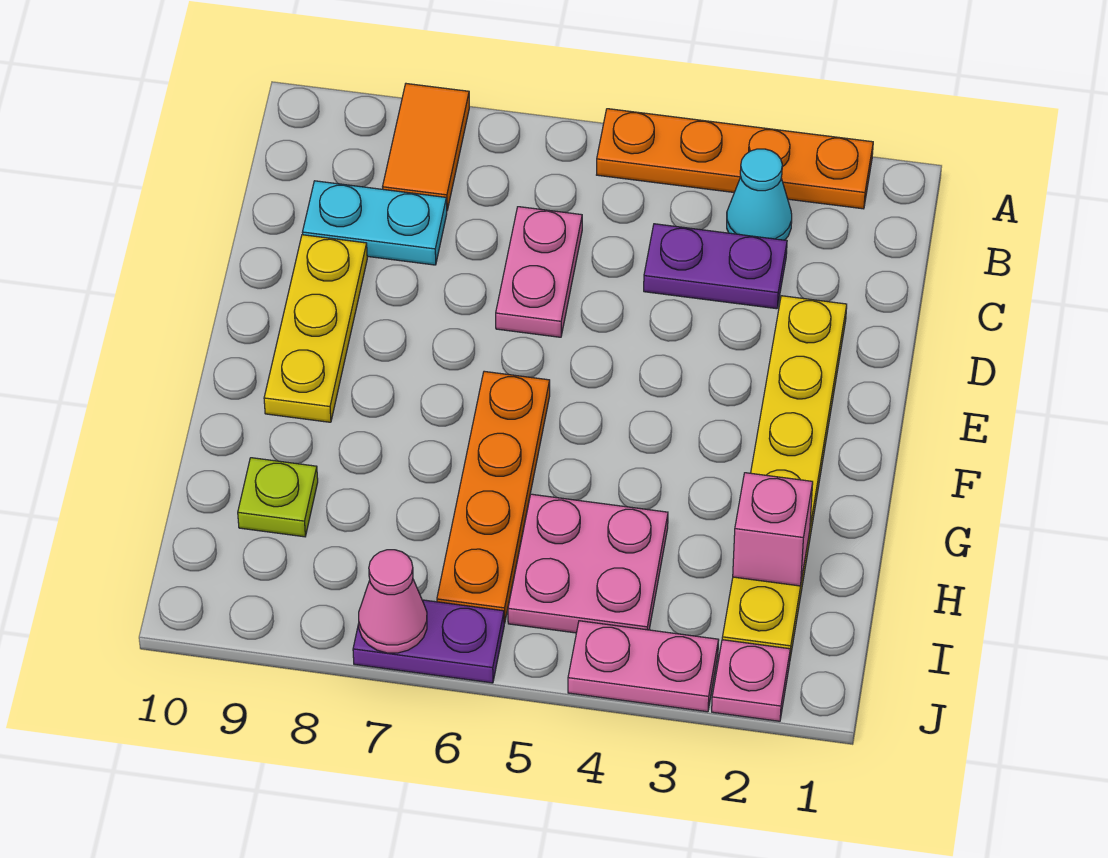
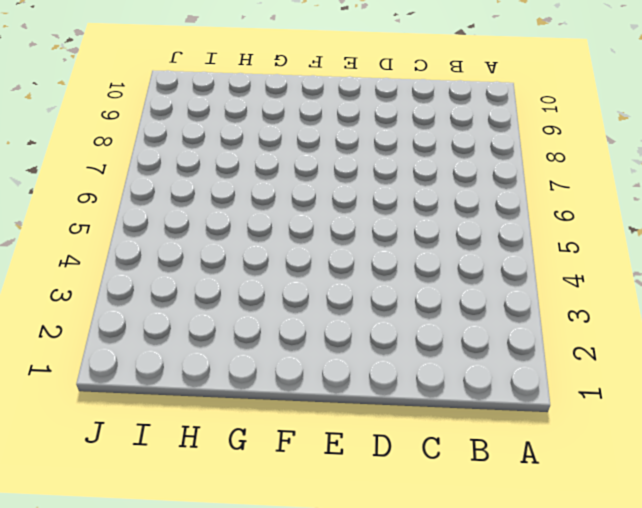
none -> orange plate A2:A5 level 1
none -> orange tile A8:B8 level 1
none -> cyan cone B3 level 1

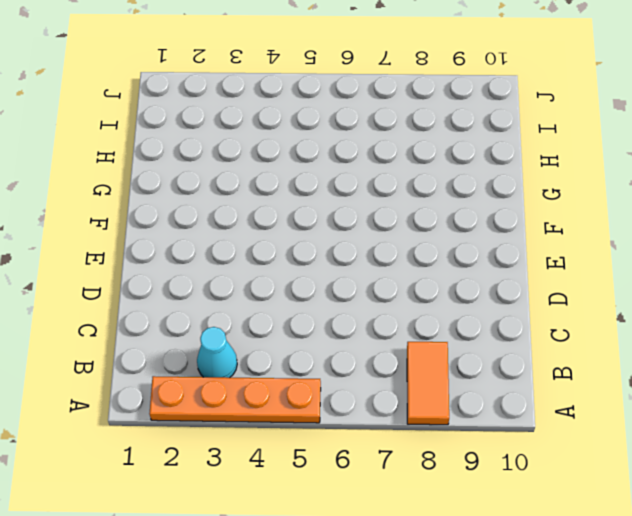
none -> purple plate C3:C4 level 1
none -> pink plate C6:D6 level 1
none -> cyan plate C8:C9 level 1

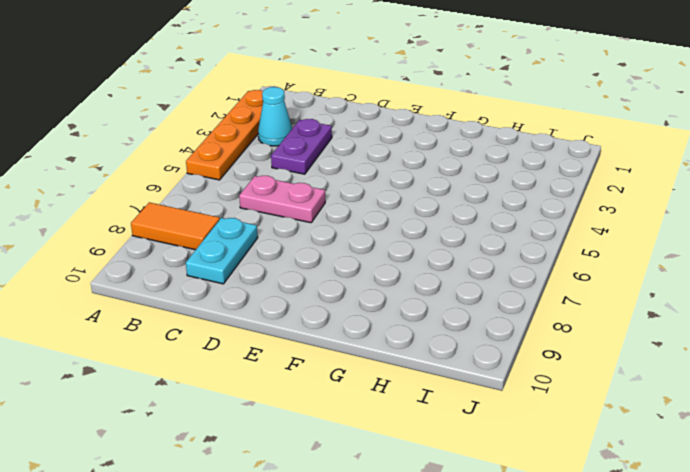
none -> yellow plate D2:I2 level 1
none -> yellow plate D9:F9 level 1
none -> orange plate F6:I6 level 1

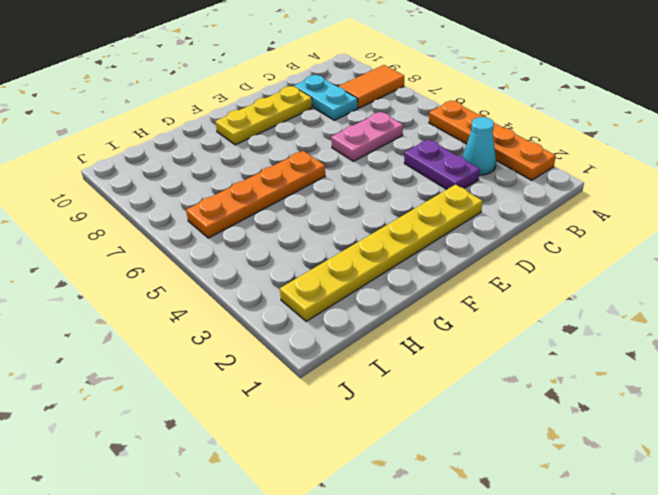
none -> pink plate H4:I5 level 1
none -> lime plate H9 level 1
none -> pink plate J2 level 1

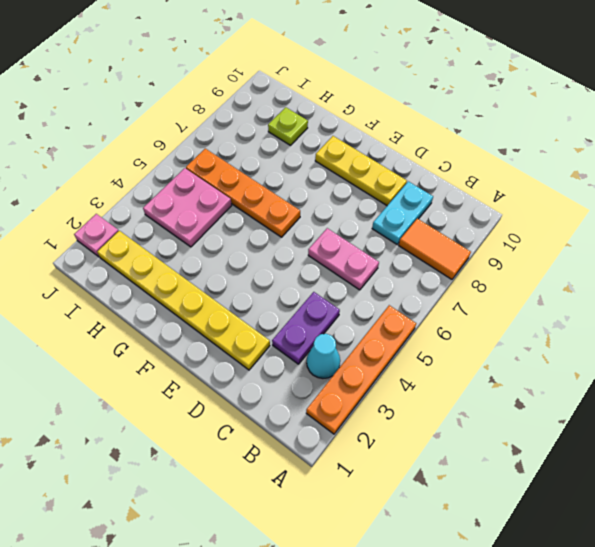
none -> pink plate J3:J4 level 1
none -> purple plate J6:J7 level 1
none -> pink brick H2 level 2

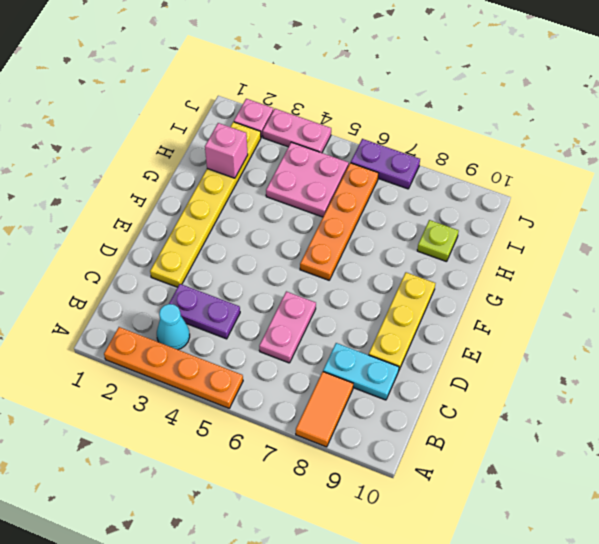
none -> pink cone J7 level 2

